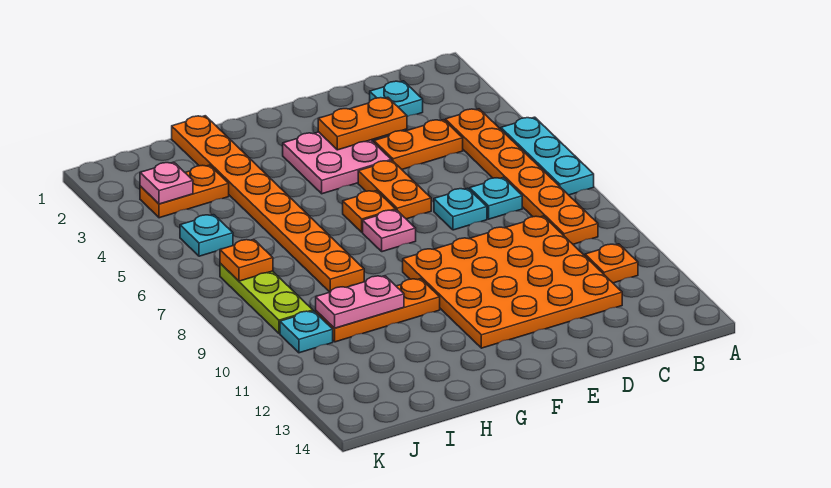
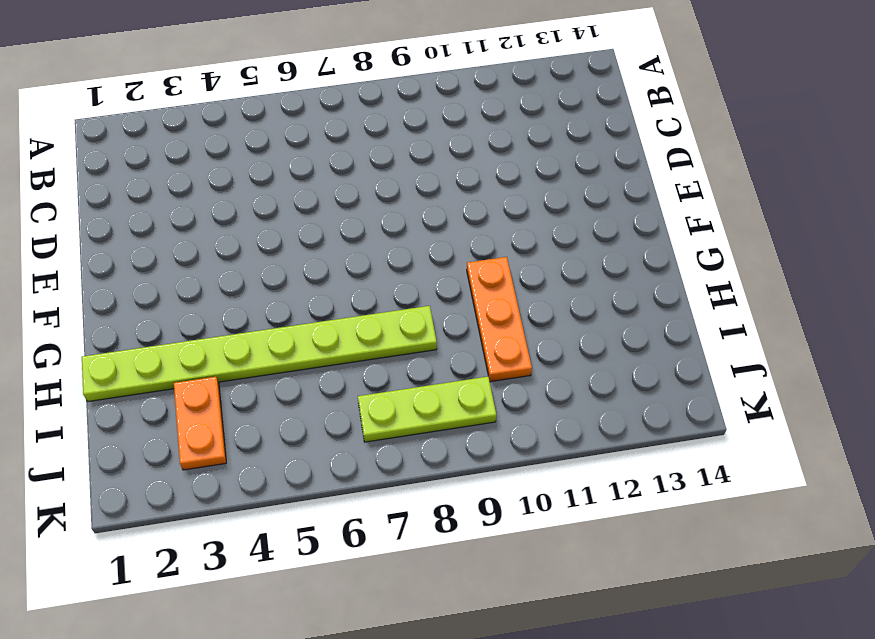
lime plate H1:H8 level 1 -> orange plate H1:H8 level 1
none -> cyan plate A5:A7 level 1
none -> orange plate B4:B9 level 1
none -> orange plate B11 level 1

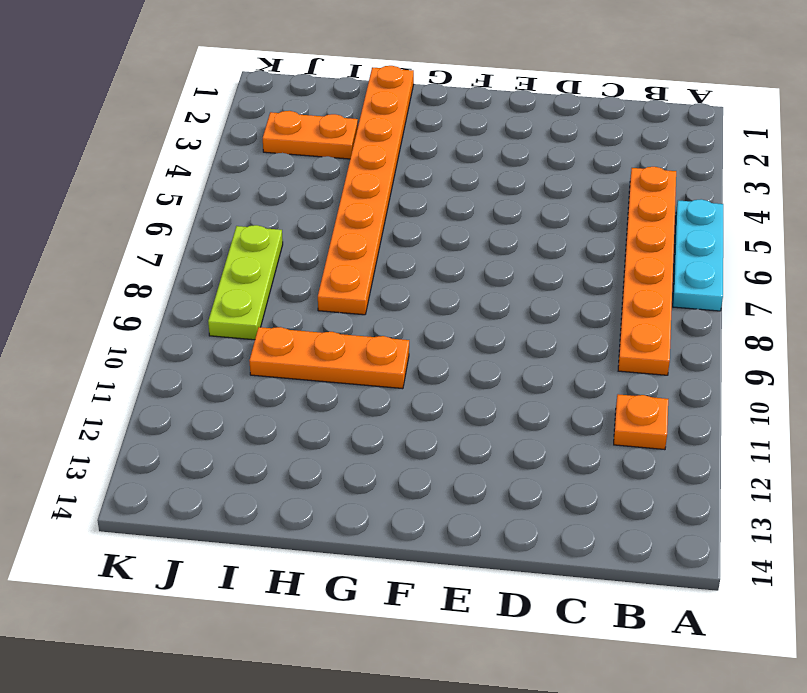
none -> cyan plate C2 level 1
none -> orange plate C4:D4 level 1
none -> cyan plate C7 level 1

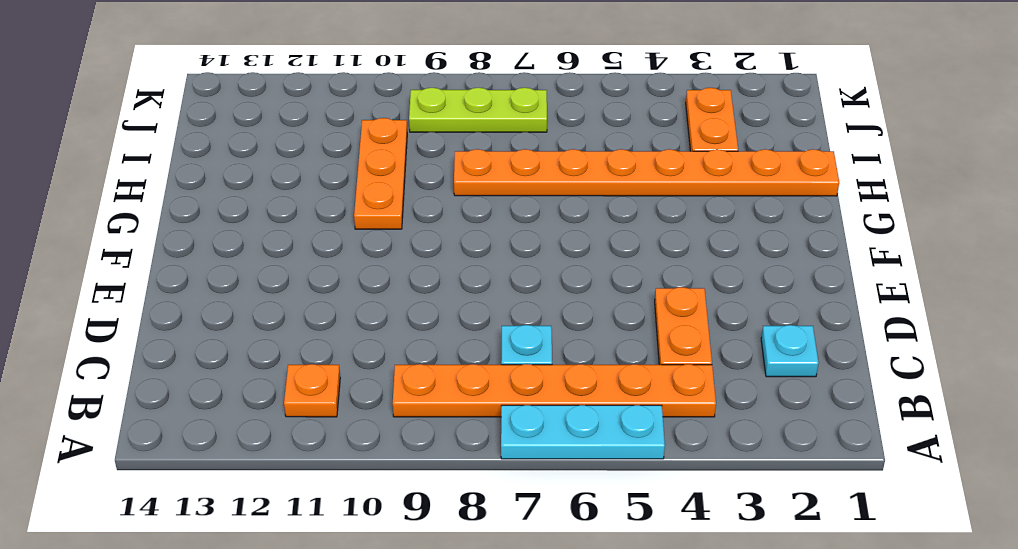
none -> orange plate C9:F12 level 1
none -> cyan plate D7 level 1
none -> pink plate E3:F4 level 1

